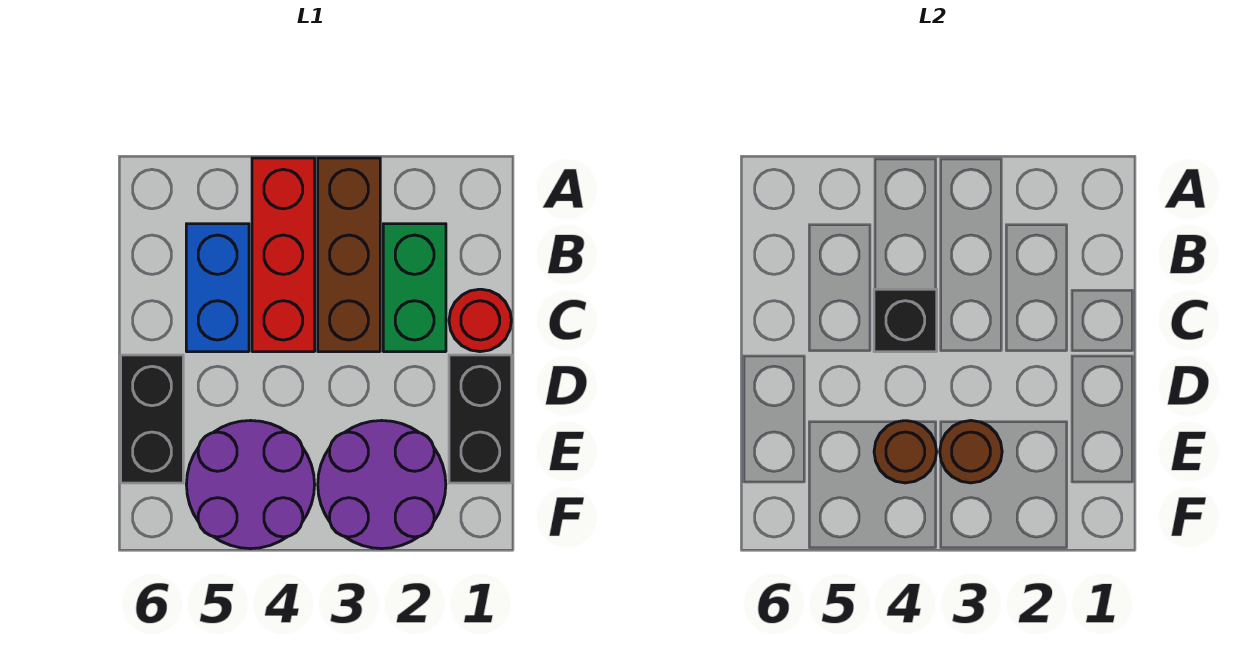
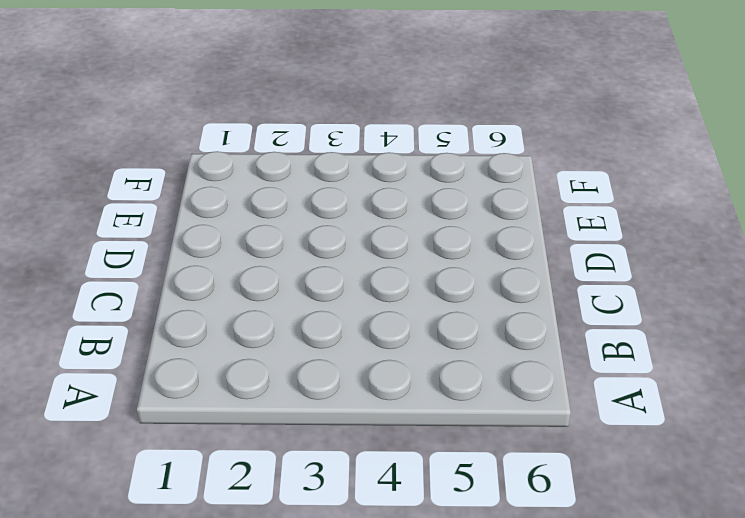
none -> brown brick A3:C3 level 1
none -> red brick A4:C4 level 1
none -> green brick B2:C2 level 1

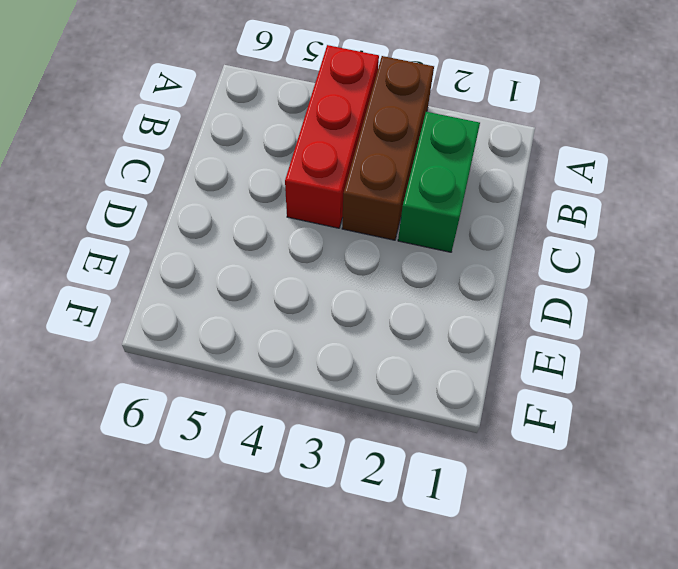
none -> blue brick B5:C5 level 1
none -> red round brick C1 level 1
none -> black brick D1:E1 level 1

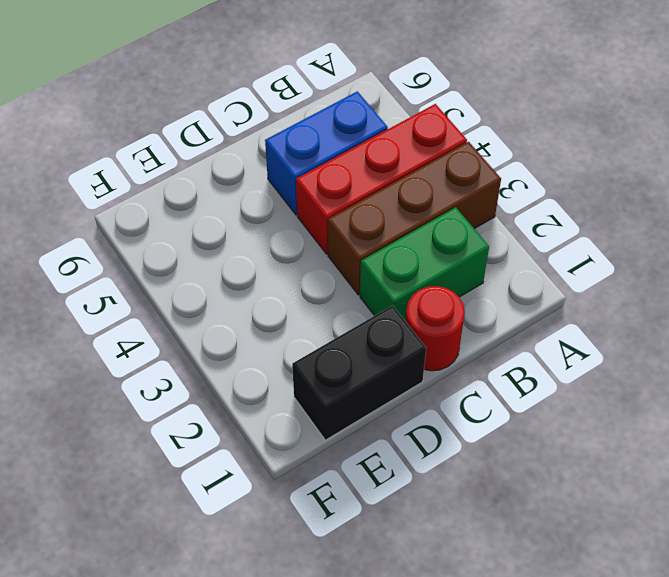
none -> black brick D6:E6 level 1
none -> purple round brick E2:F3 level 1
none -> purple round brick E4:F5 level 1

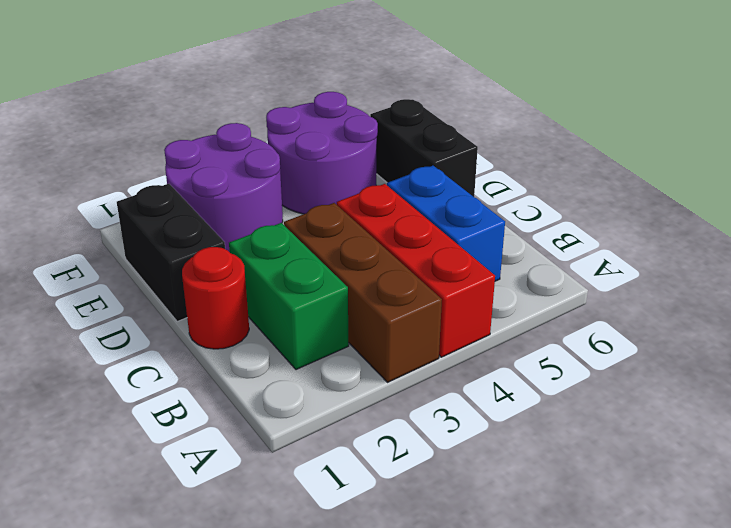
none -> black brick C4 level 2
none -> brown round brick E3 level 2
none -> brown round brick E4 level 2

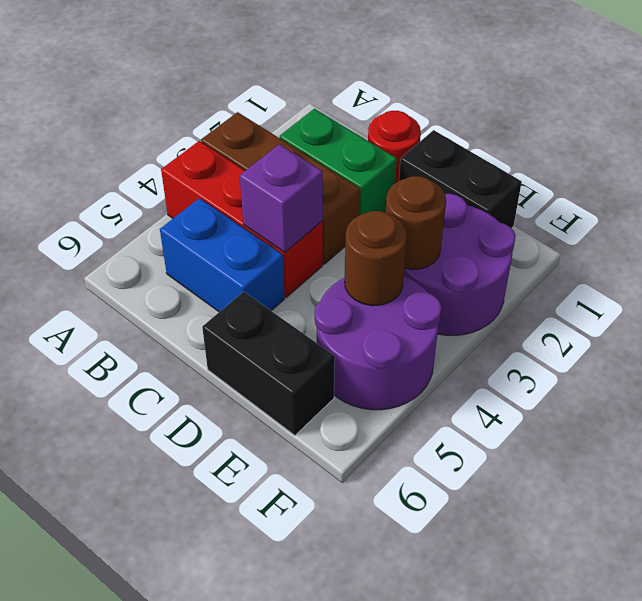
purple brick C4 level 2 -> black brick C4 level 2

